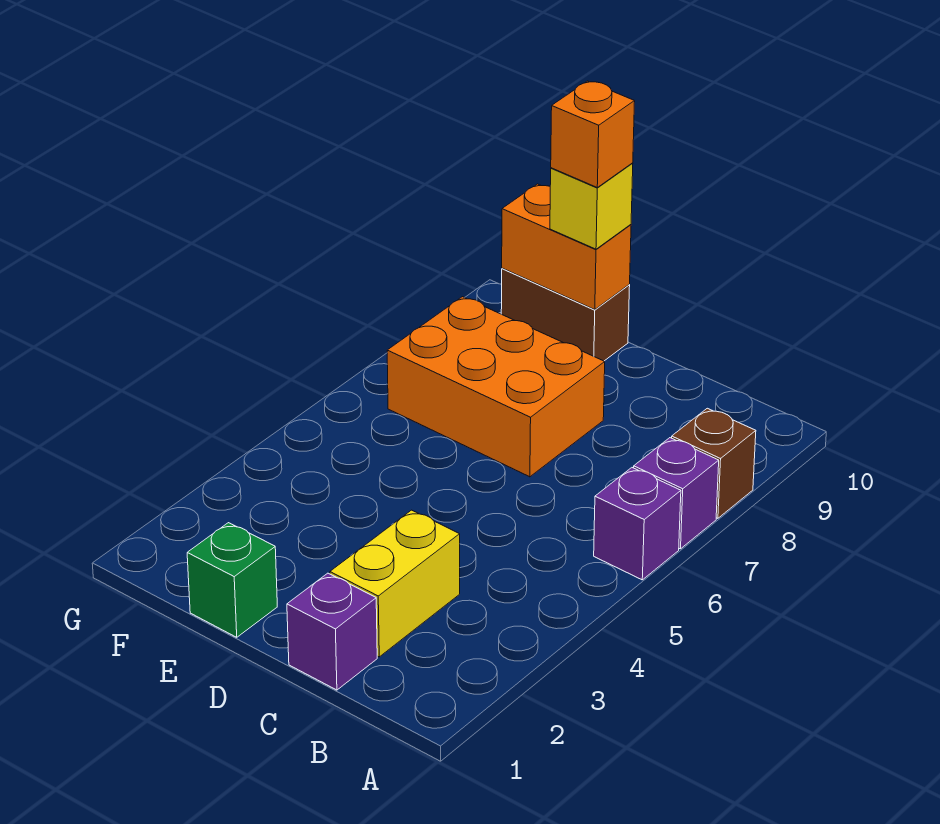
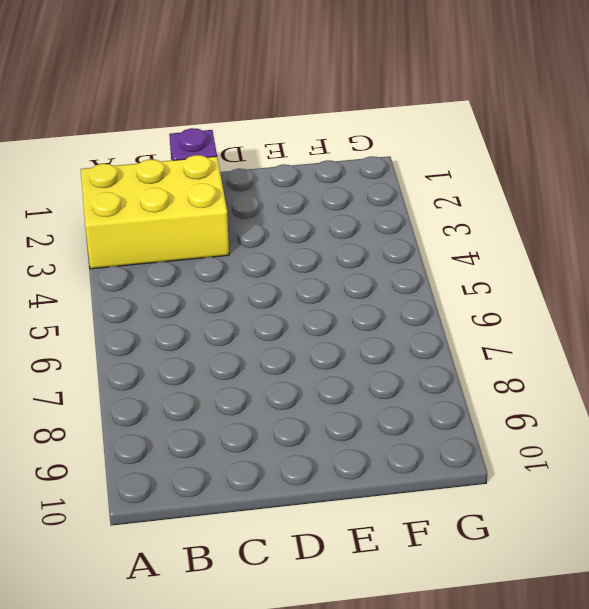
yellow brick A2:C3 level 1 -> yellow brick C2:C3 level 1
none -> purple brick A6 level 1
none -> purple brick A7 level 1

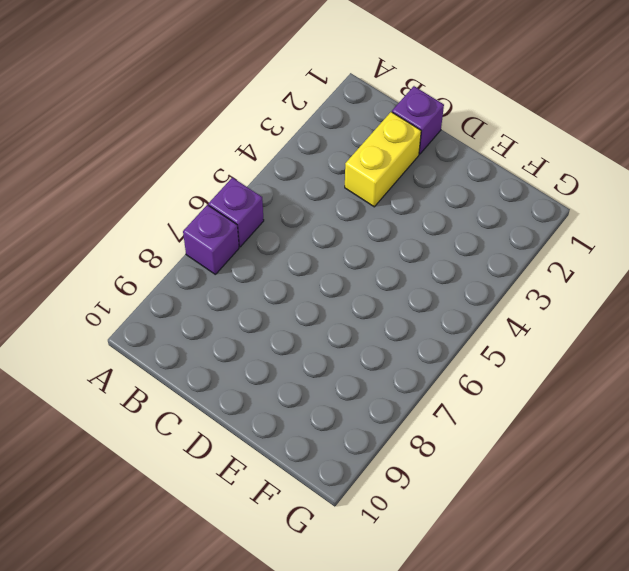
none -> brown brick A8 level 1
none -> orange brick D7:F8 level 1

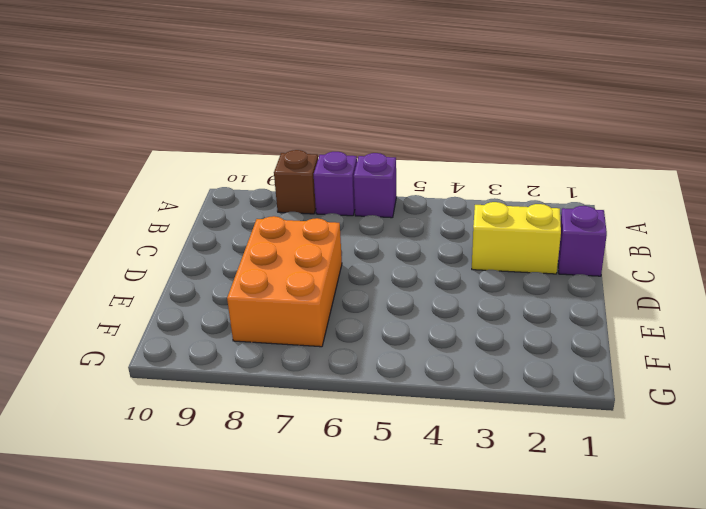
none -> green brick E1 level 1
none -> brown brick E10:F10 level 1

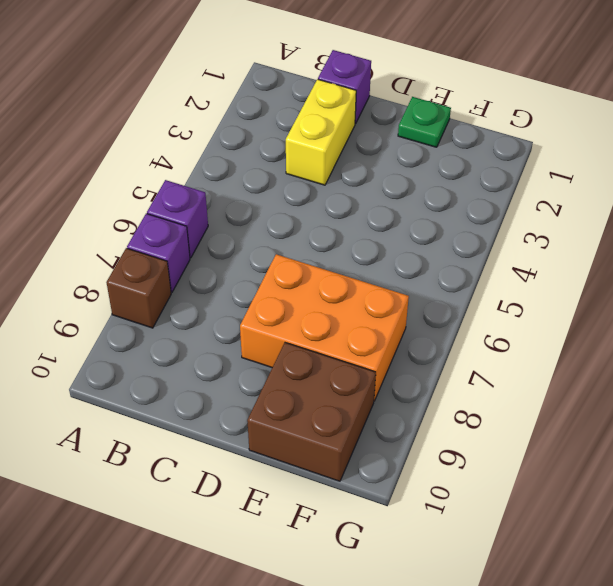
green plate E1 level 1 -> green brick E1 level 1
brown brick E9:F10 level 1 -> brown brick E10:F10 level 1
none -> orange brick E10:F10 level 2
none -> yellow brick E10 level 3

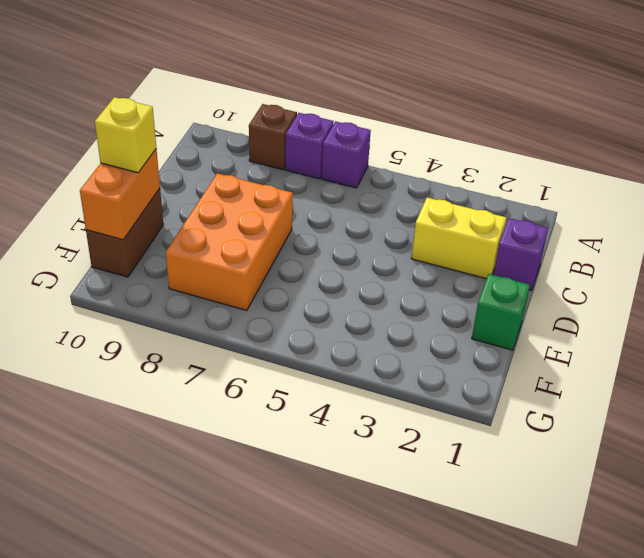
none -> orange brick E10 level 4

